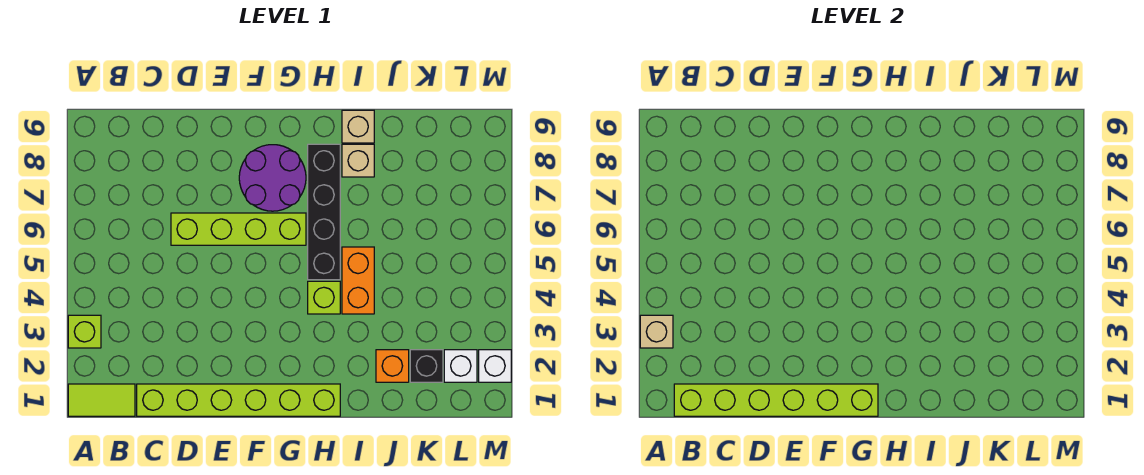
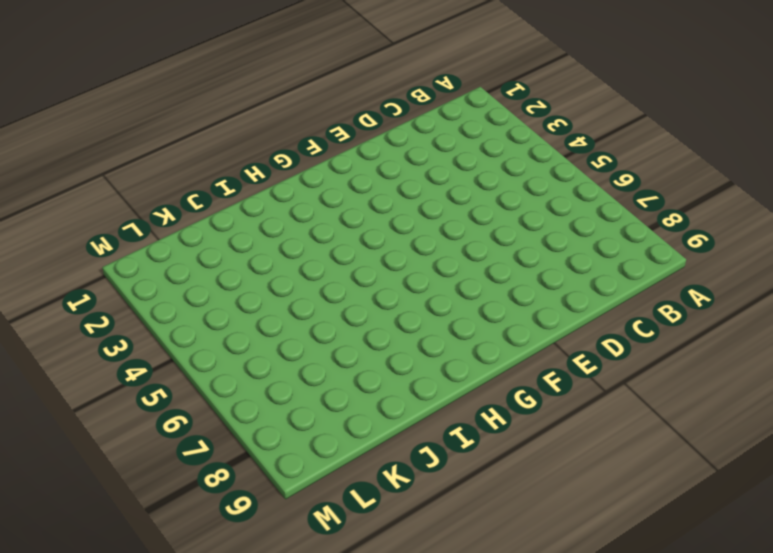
none -> lime tile A1:B1 level 1
none -> lime brick A3 level 1
none -> lime brick C1:H1 level 1

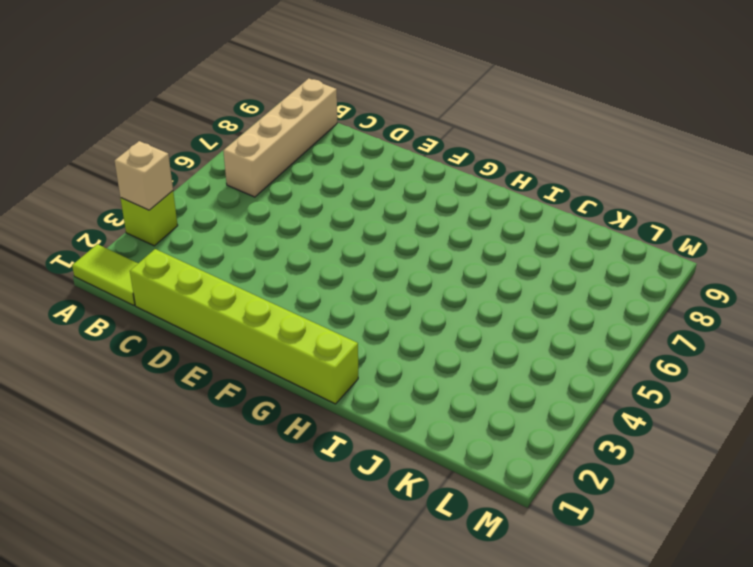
tan brick B6:B9 level 1 -> none
none -> lime brick D6:G6 level 1
none -> purple round brick F7:G8 level 1
none -> lime brick H4 level 1

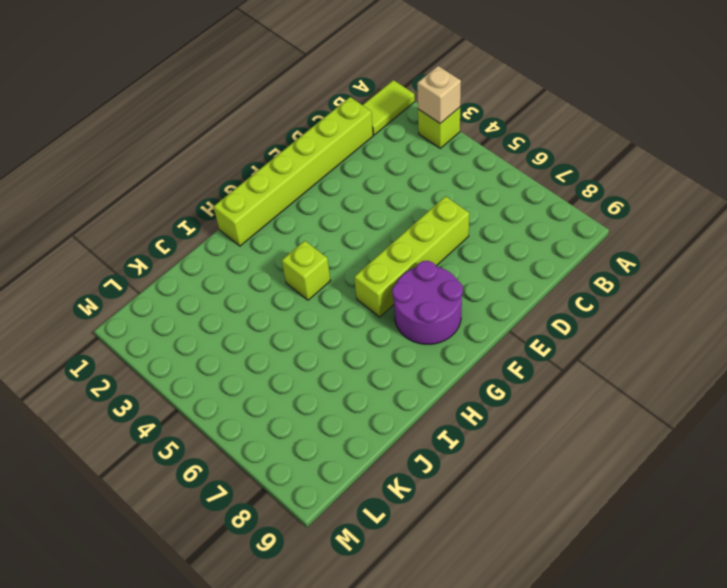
none -> black brick H5:H8 level 1
none -> orange brick I4:I5 level 1
none -> tan brick I8 level 1

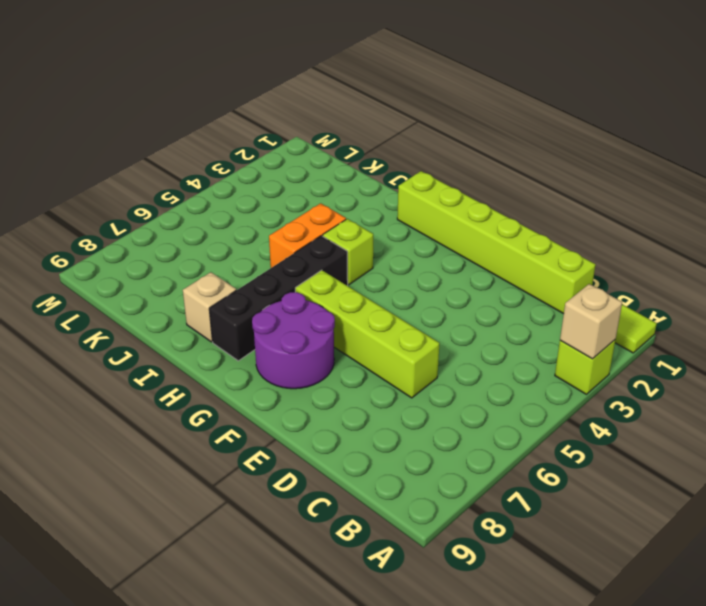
none -> tan brick I9 level 1
none -> orange brick J2 level 1
none -> black brick K2 level 1

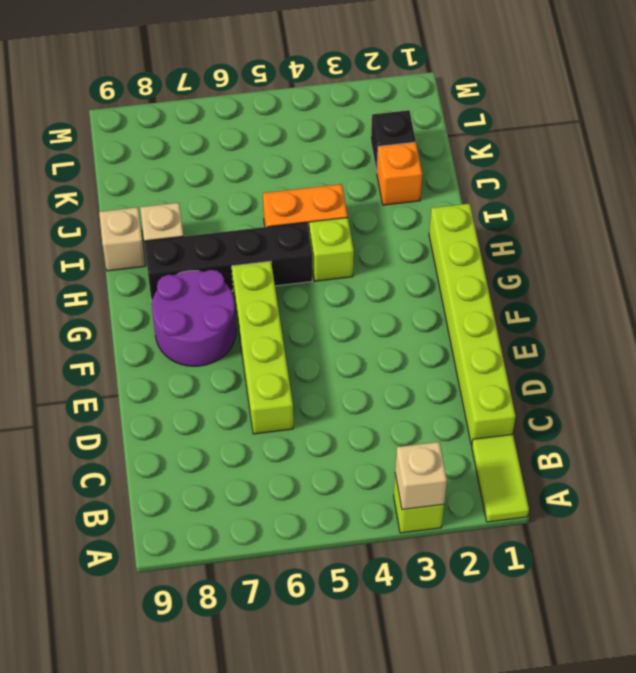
none -> white brick L2 level 1
none -> white brick M2 level 1
none -> lime brick B1:G1 level 2

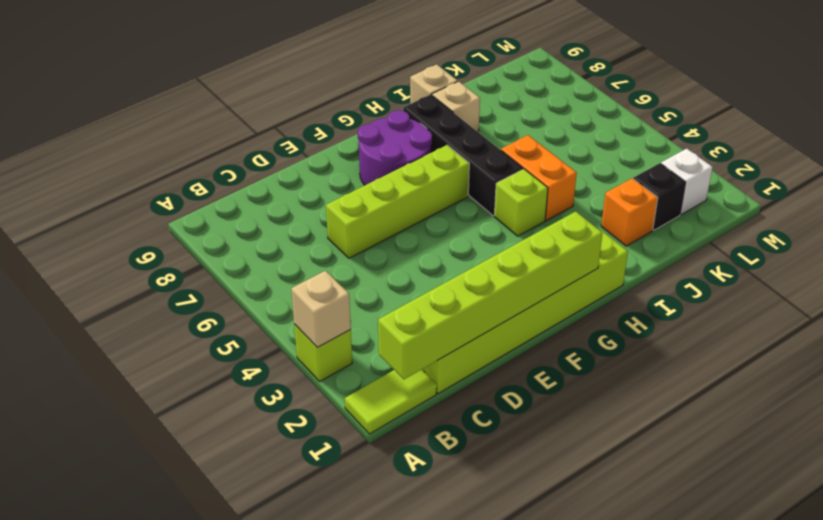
none -> white brick M2 level 1

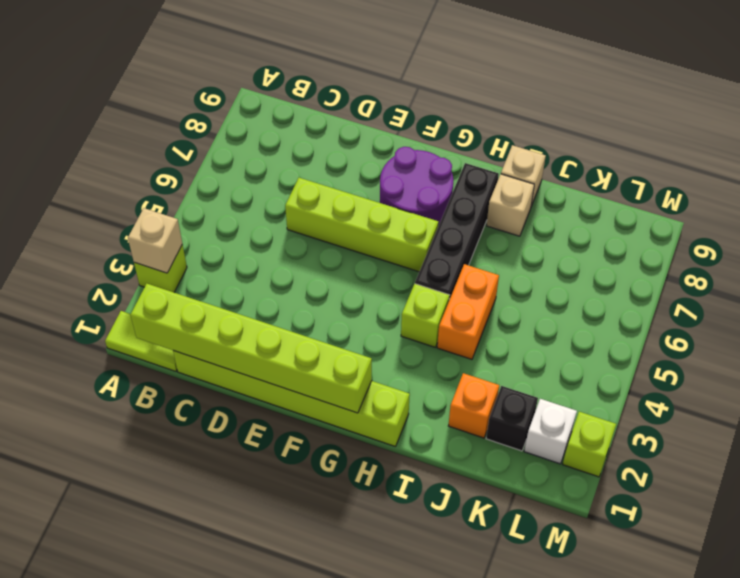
lime brick M2 level 1 -> white brick M2 level 1

